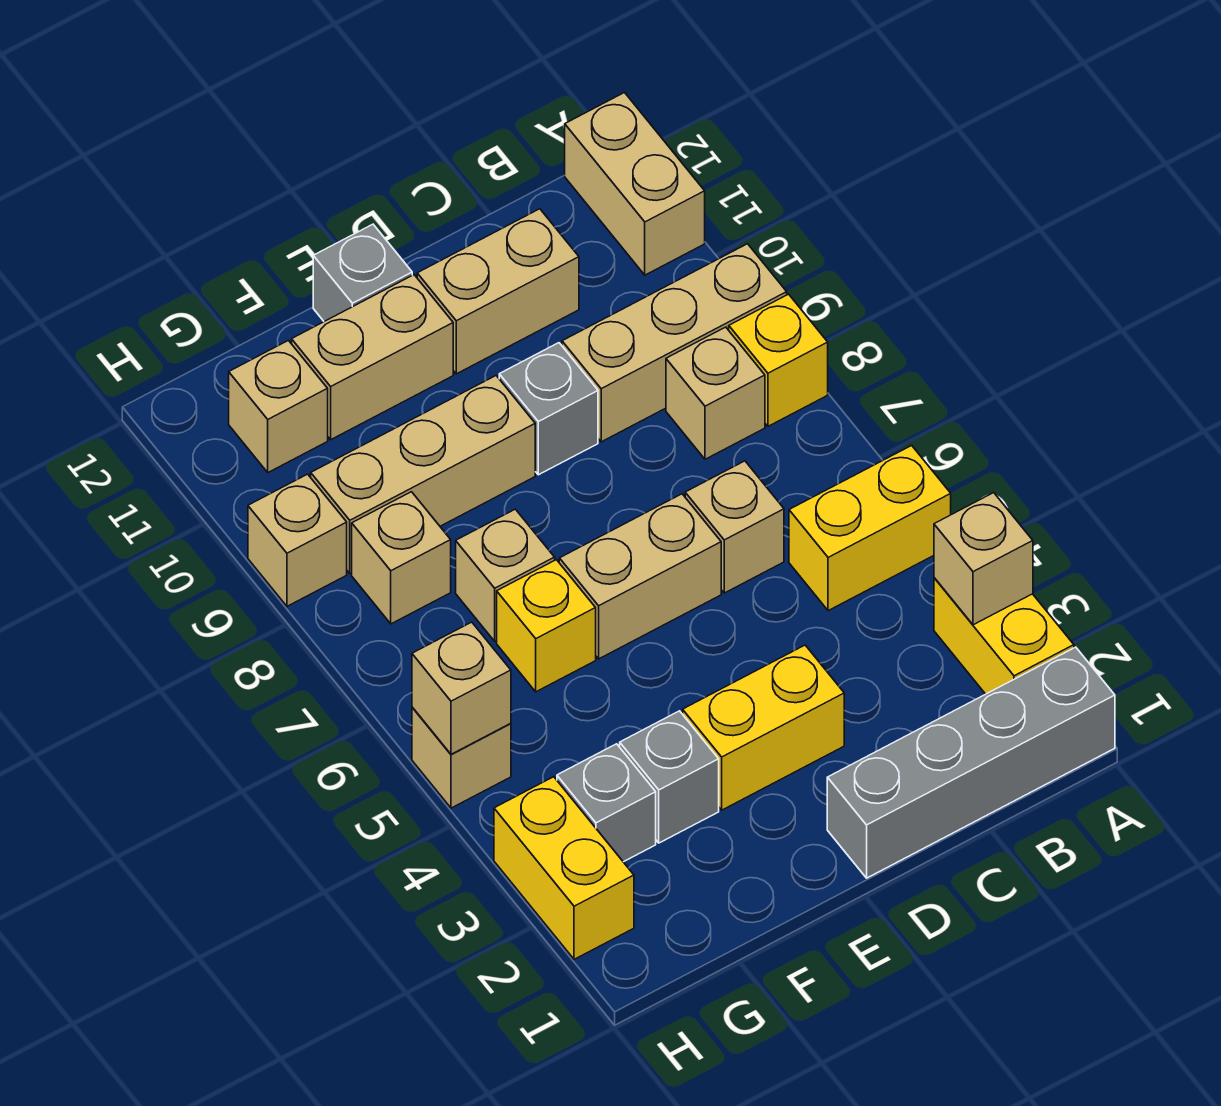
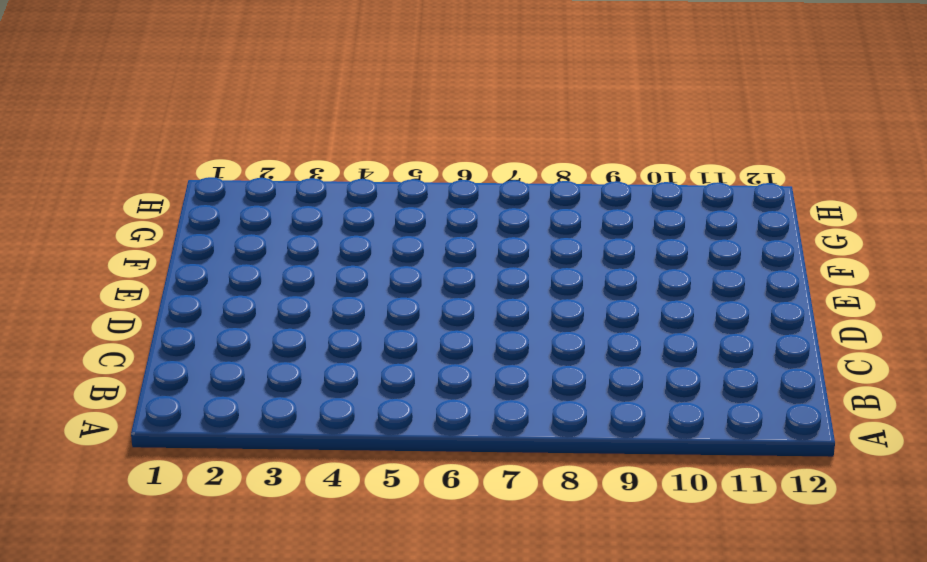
none -> grey brick A1:D1 level 1
none -> yellow brick A2:A3 level 1
none -> yellow brick A5:B5 level 1

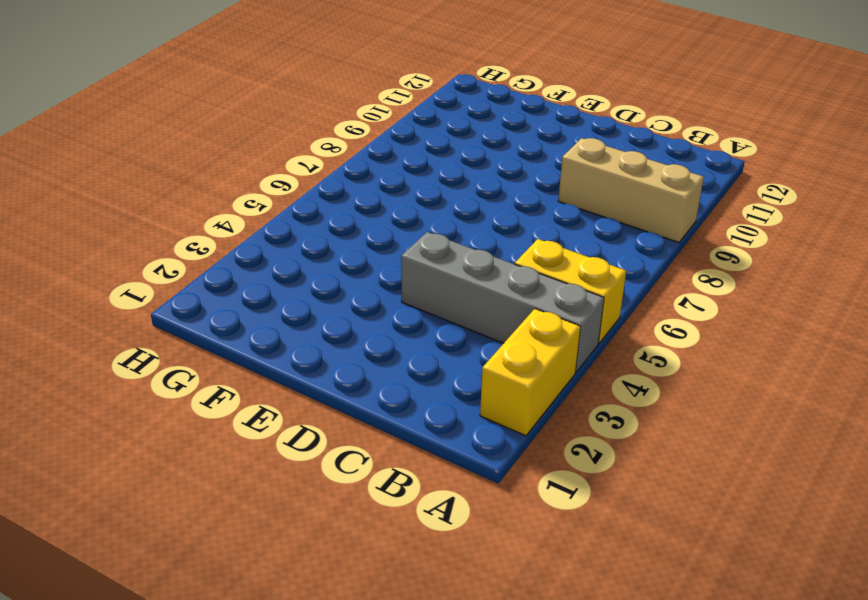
grey brick A4:D4 level 1 -> grey brick A1:D1 level 1
none -> yellow brick A8 level 1
none -> tan brick A11:A12 level 1
none -> tan brick B8 level 1

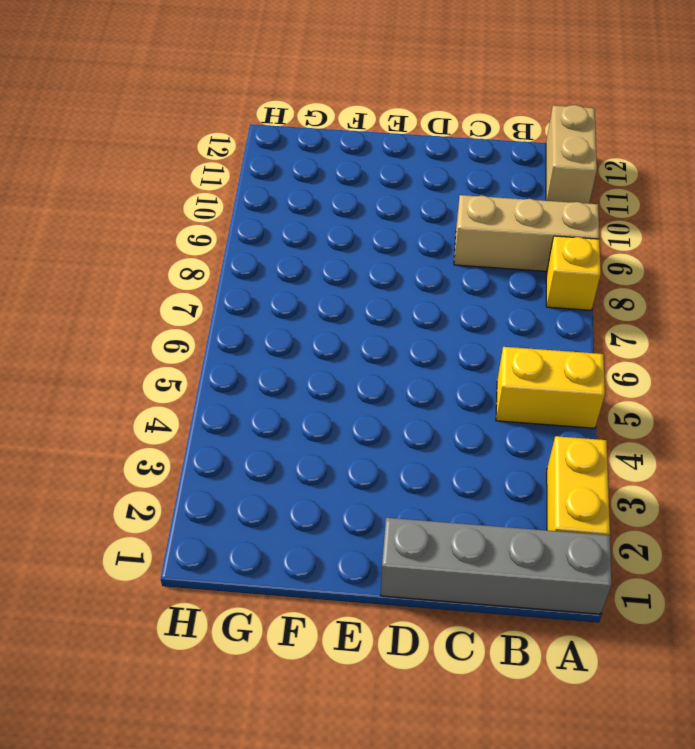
none -> tan brick B8 level 1
none -> tan brick C6 level 1
none -> tan brick C11:D11 level 1

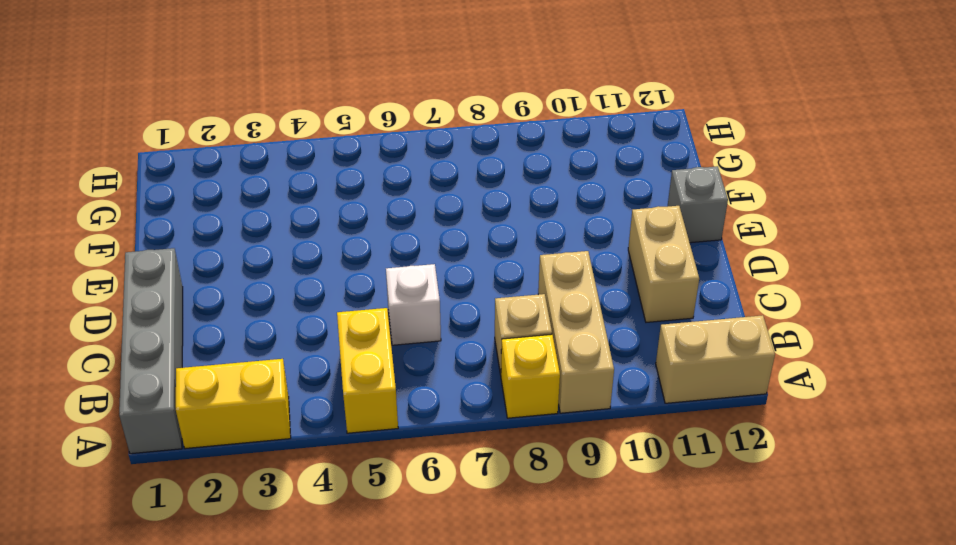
white brick C6 level 1 -> tan brick C6 level 1
none -> yellow brick D3:E3 level 1
none -> tan brick D6:E6 level 1
none -> grey brick D9 level 1

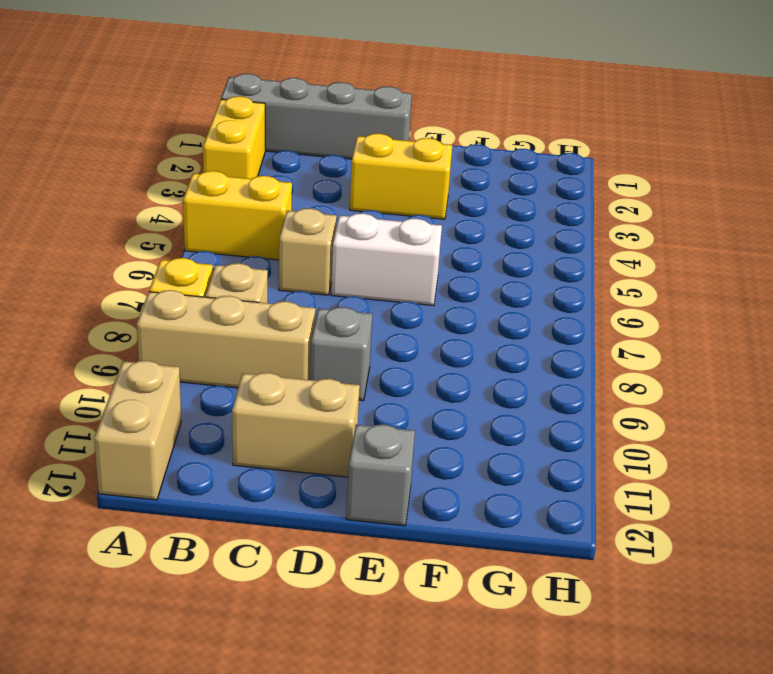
white brick D6:E6 level 1 -> tan brick D6:E6 level 1
none -> tan brick E9:G9 level 1
none -> tan brick E11:F11 level 1
none -> grey brick F3 level 1

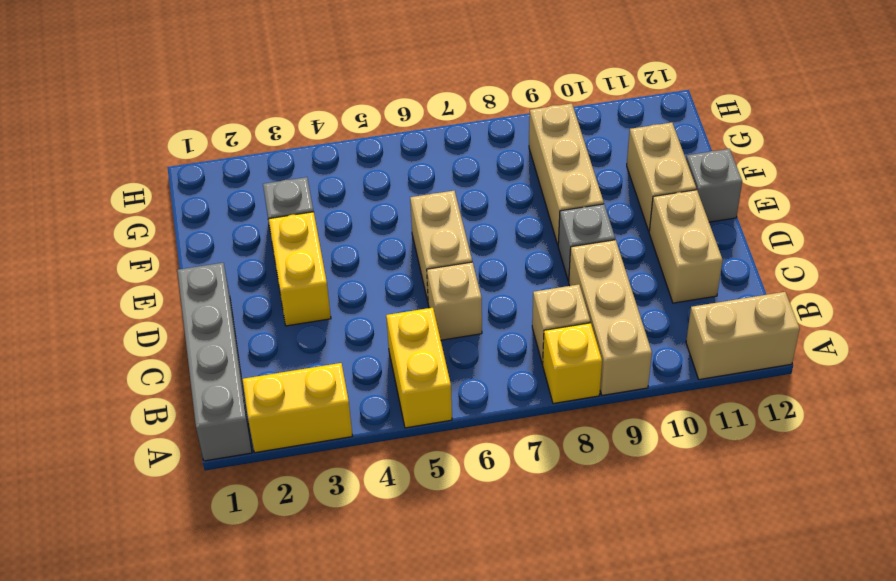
none -> yellow brick F6 level 1
none -> tan brick F7 level 1
none -> grey brick G3 level 1

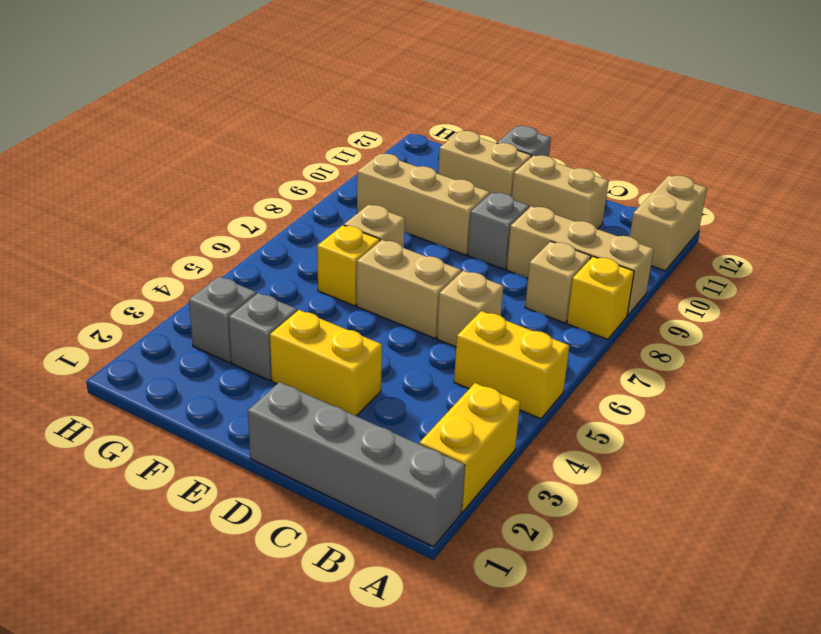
none -> tan brick G8 level 1
none -> tan brick G11 level 1
none -> yellow brick H2:H3 level 1

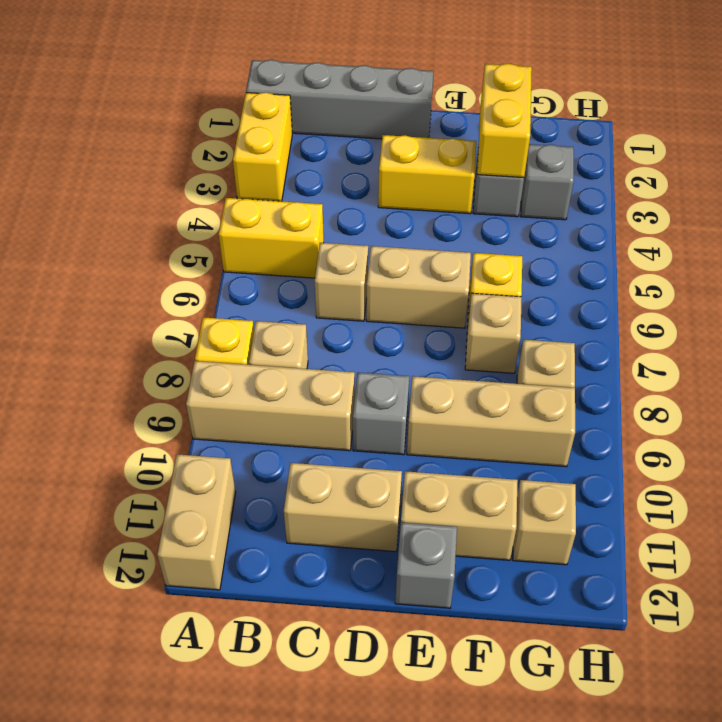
yellow brick F2:F3 level 2 -> yellow brick H2:H3 level 1
none -> tan brick H5 level 1
none -> tan brick H9 level 1
none -> tan brick A3 level 2

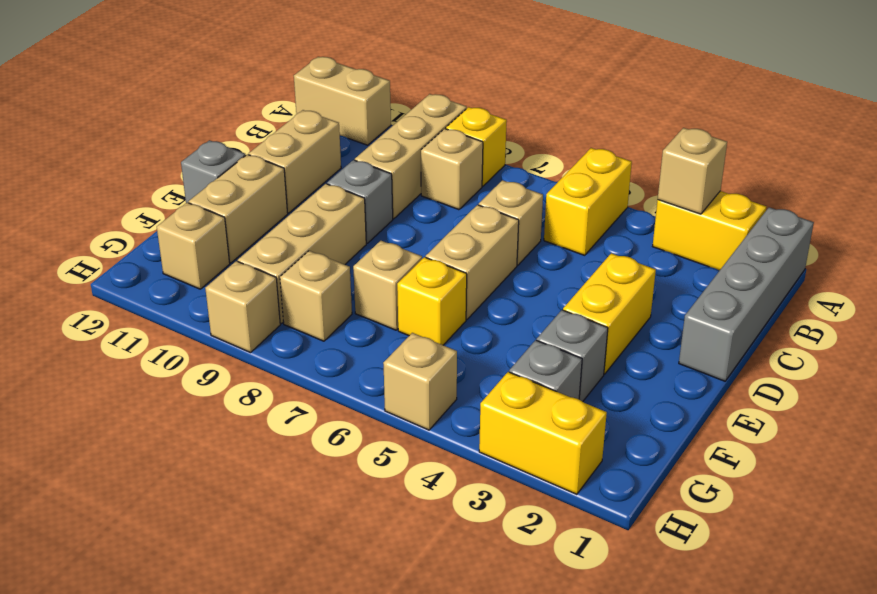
none -> tan brick H5 level 2

